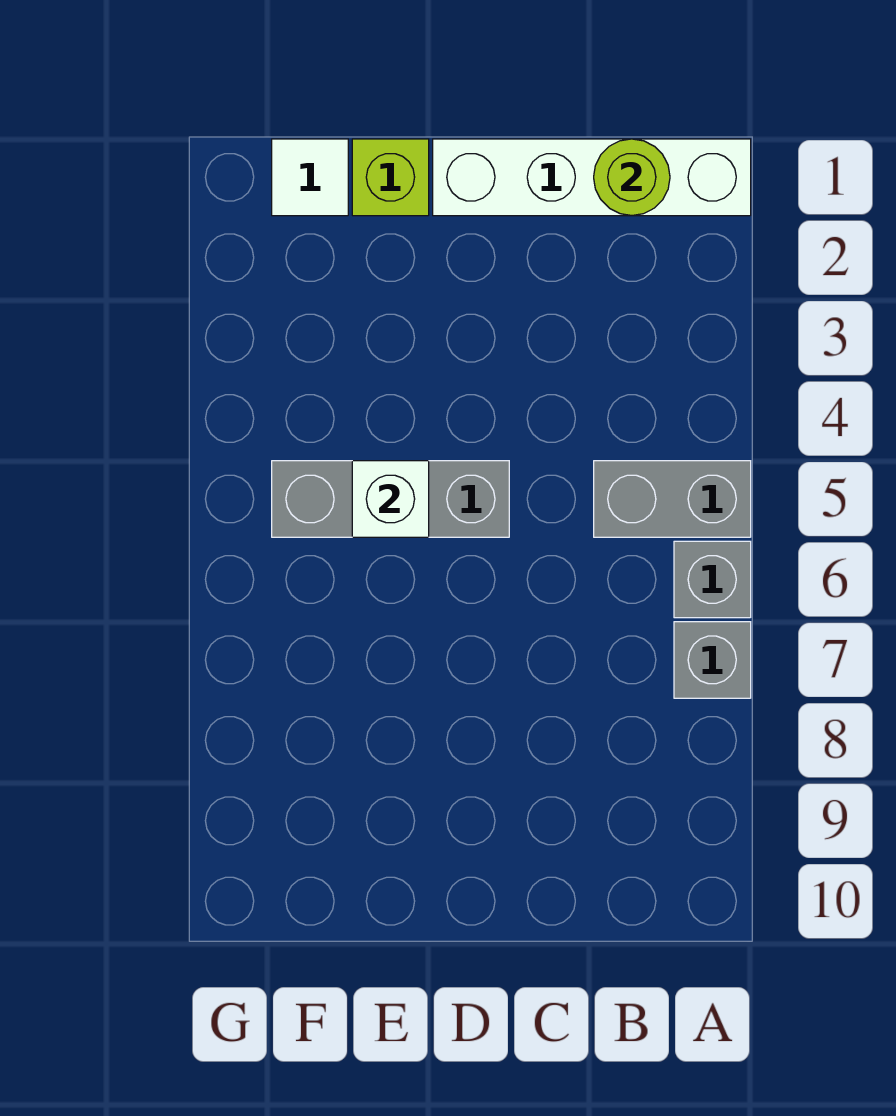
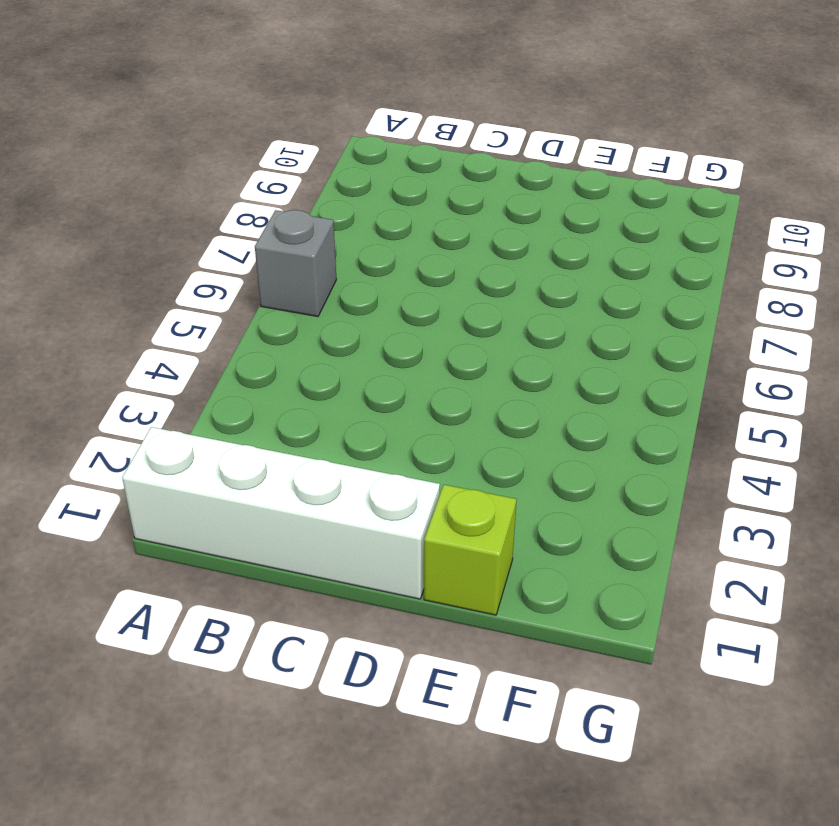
none -> grey brick A5:B5 level 1
none -> grey brick A7 level 1

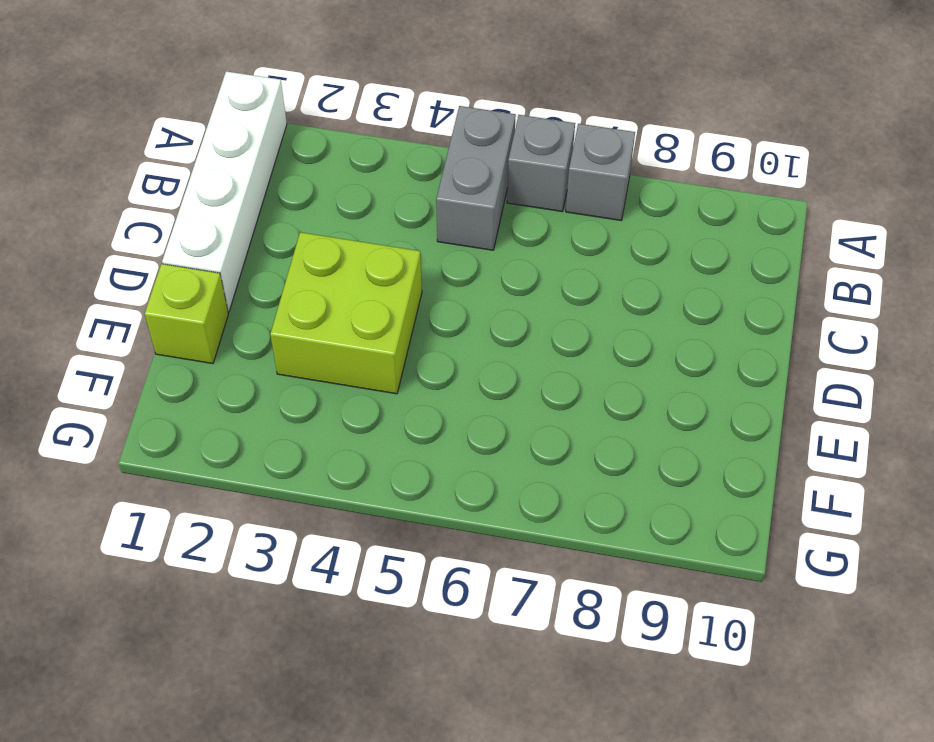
lime brick D3:E4 level 1 -> none
none -> grey brick D5:F5 level 1
none -> white tile F1 level 1

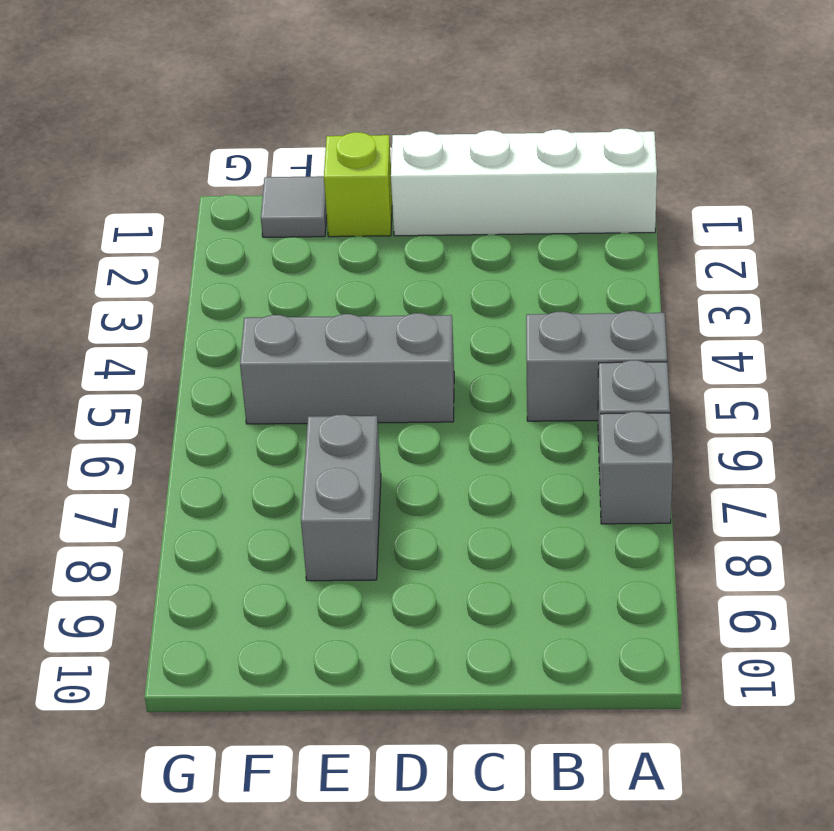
grey brick E7:E8 level 1 -> none
grey tile F1 level 1 -> white tile F1 level 1
none -> lime round brick B1 level 2
none -> white brick E5 level 2

